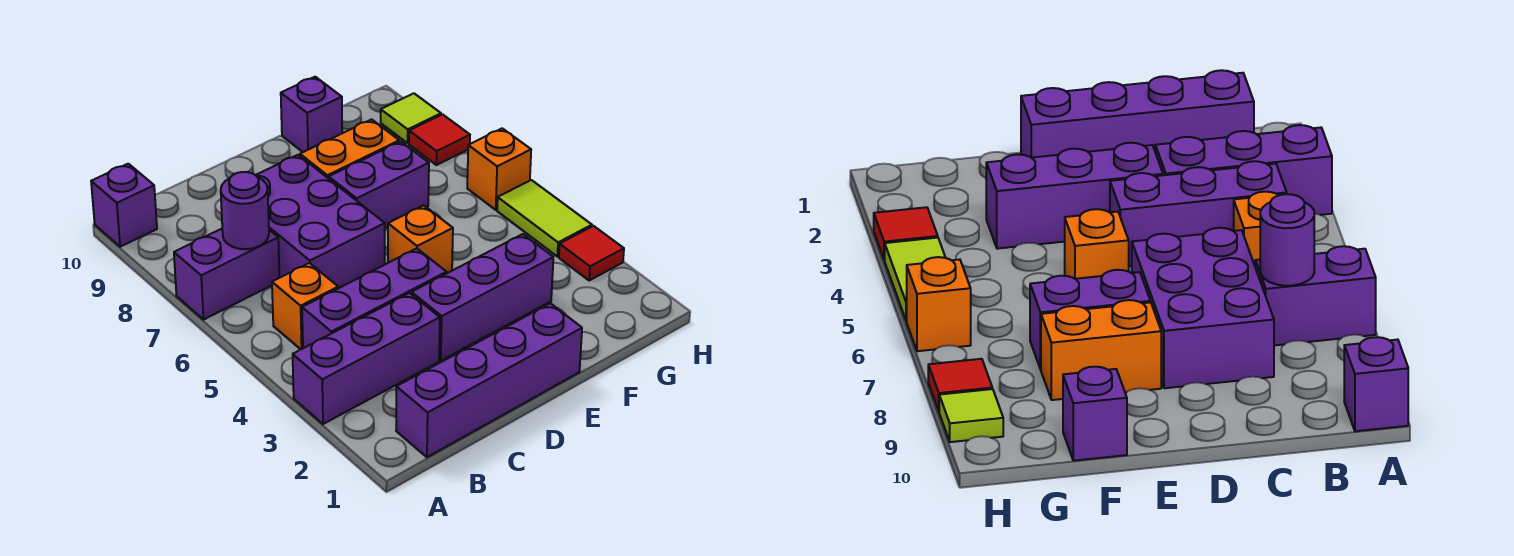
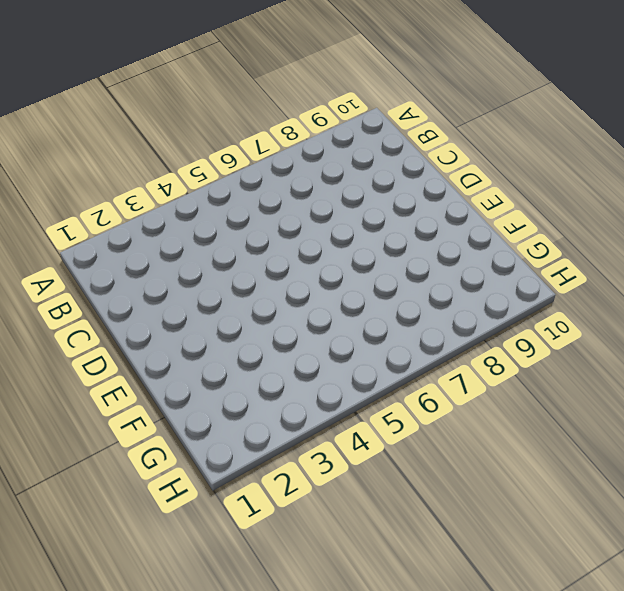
none -> purple brick A3:C3 level 1
none -> purple brick A7:B7 level 1
none -> purple brick A10 level 1

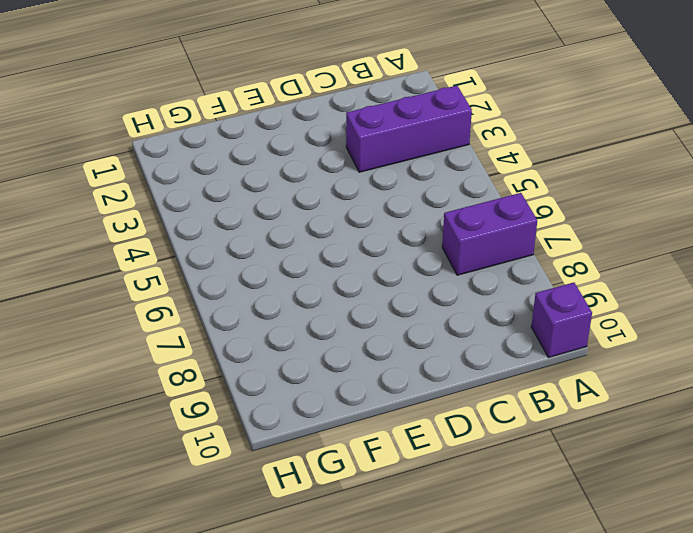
none -> purple brick B1:E1 level 1
none -> purple brick B4:D4 level 1
none -> orange brick B5 level 1

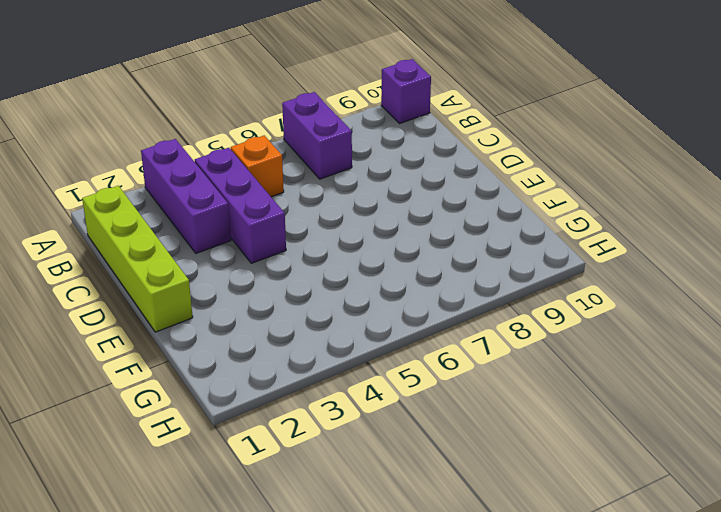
lime brick B1:E1 level 1 -> purple brick B1:E1 level 1
none -> purple brick C6:D8 level 1
none -> purple brick D3:F3 level 1
none -> orange brick E5 level 1

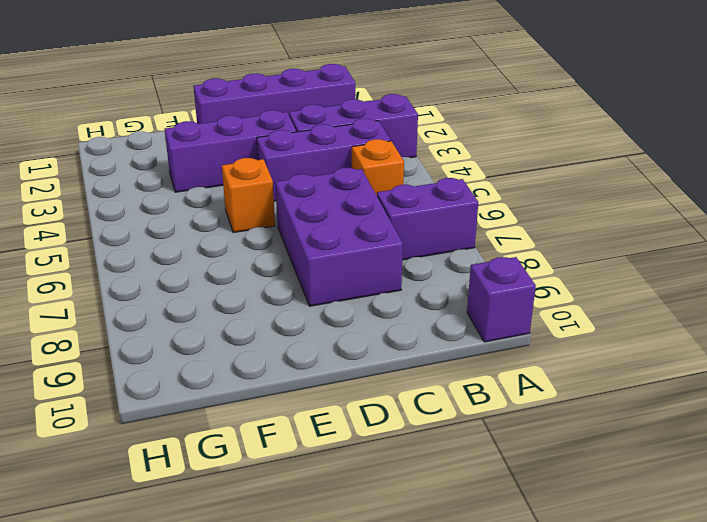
none -> purple brick E7:F7 level 1
none -> orange brick E8:F8 level 1
none -> purple brick F10 level 1

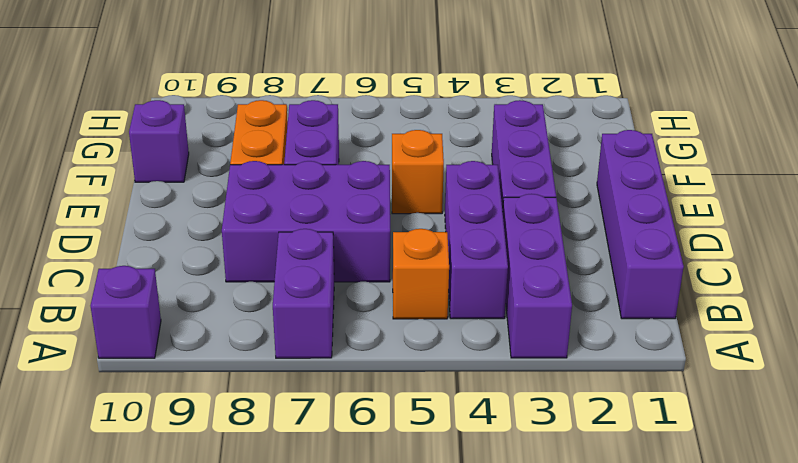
none -> red tile H3 level 1
none -> lime tile H4:H5 level 1
none -> orange brick H6 level 1

